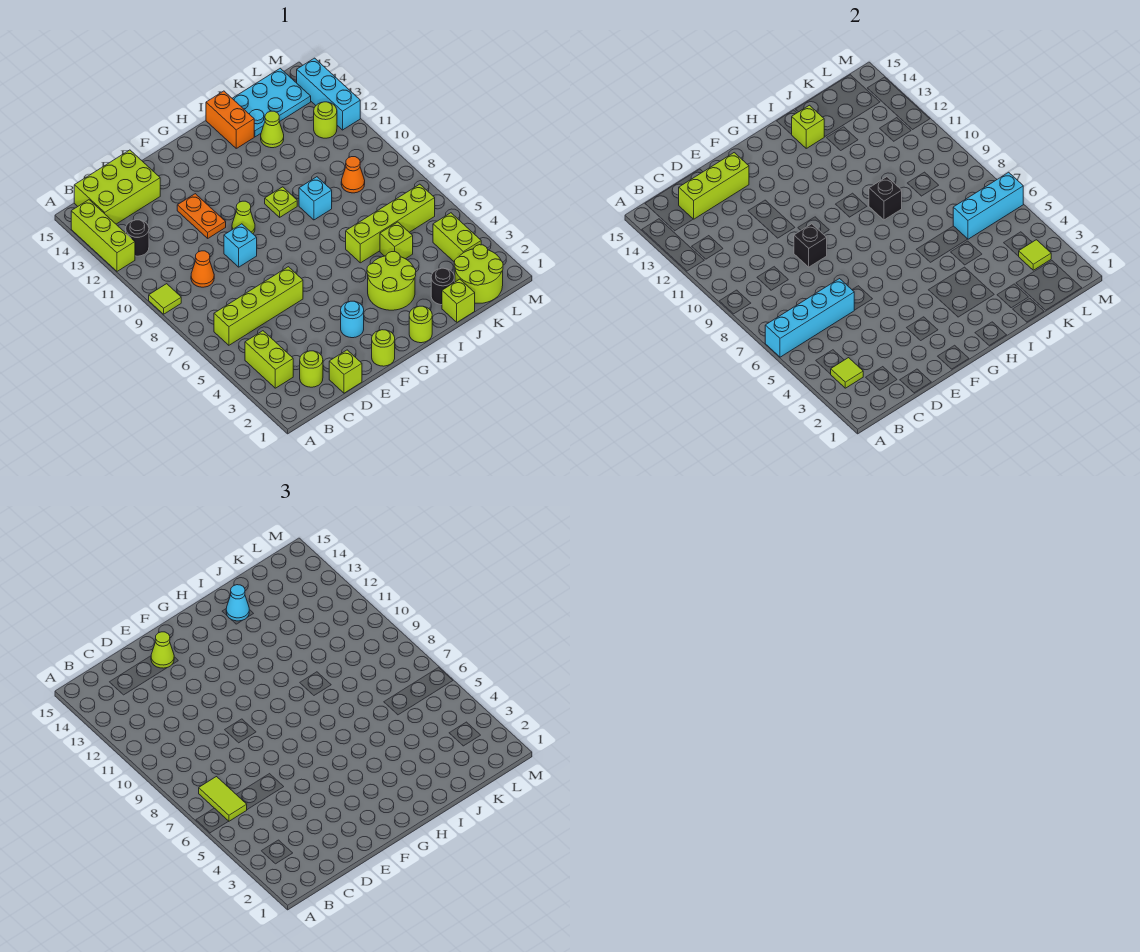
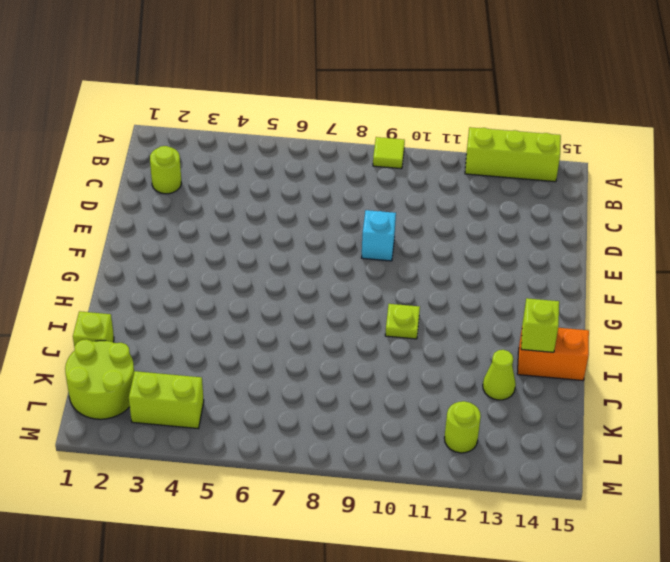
none -> lime brick B3:B4 level 1
none -> lime brick B6:E6 level 1
none -> black round brick B12 level 1
none -> lime brick B14:D15 level 1

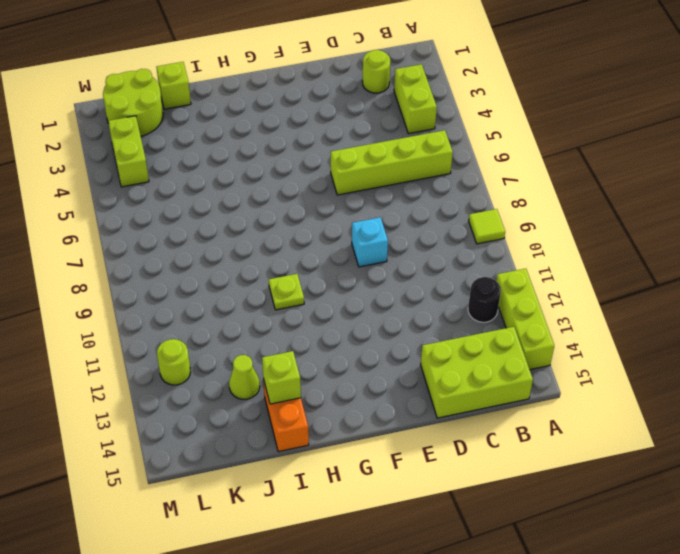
none -> orange cone C9 level 1
none -> lime brick D1 level 1
none -> orange plate E11:E12 level 1
none -> lime round brick F1 level 1

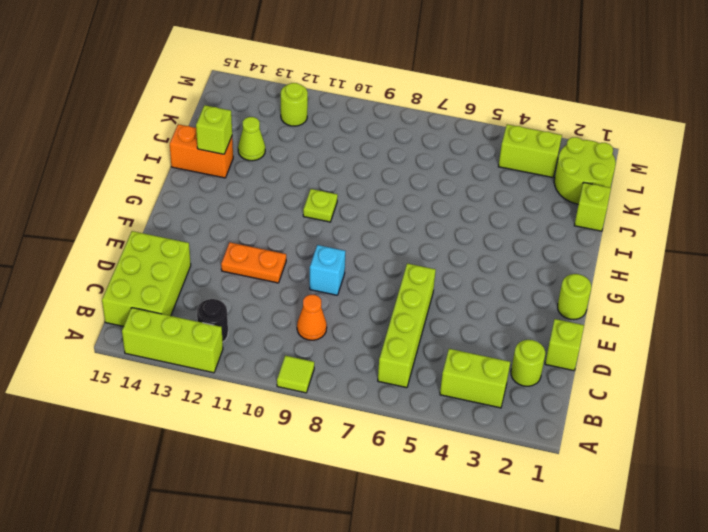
none -> cyan round brick F3 level 1
none -> lime cone F10 level 1
none -> lime round brick H1 level 1
none -> lime round brick H3:I4 level 1

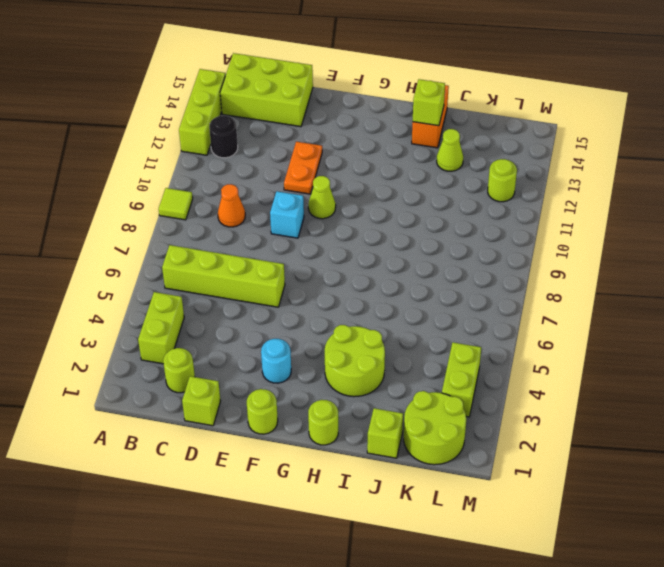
none -> lime plate H10 level 1
none -> lime brick I6:L6 level 1
none -> cyan brick I9 level 1
none -> black round brick J2 level 1

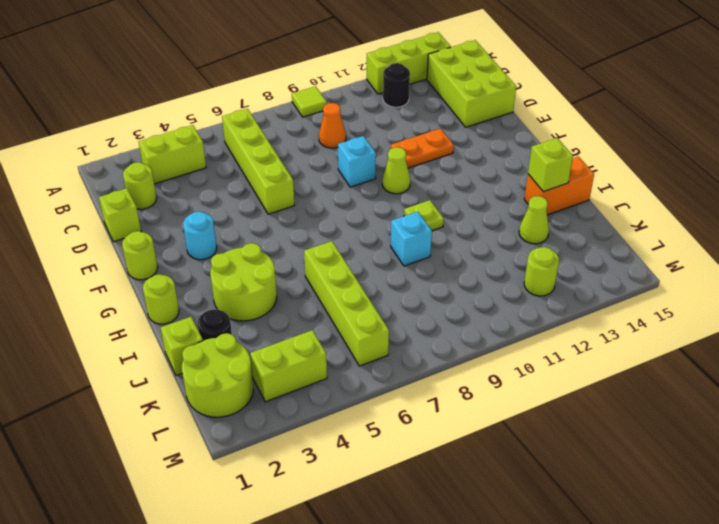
none -> lime brick J5 level 1
none -> cyan plate J14:L15 level 1
none -> orange cone K9 level 1
none -> cyan brick M12:M14 level 1

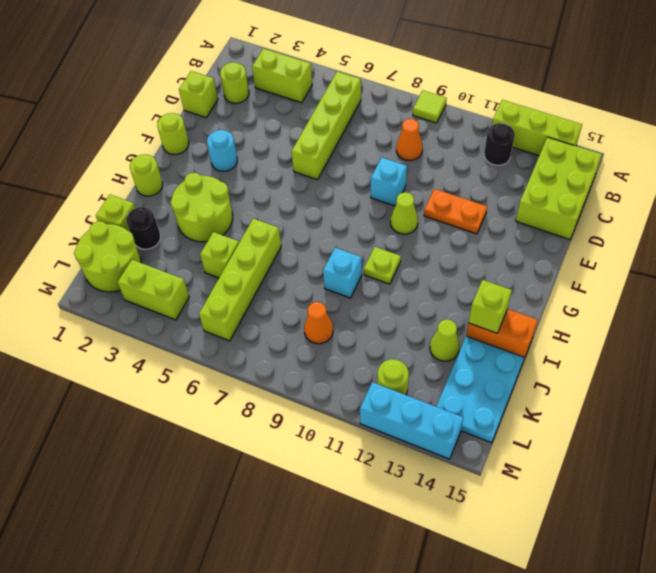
none -> cyan brick A6:D6 level 2
none -> lime tile B3 level 2
none -> lime brick C14:E14 level 2
none -> black brick E9 level 2

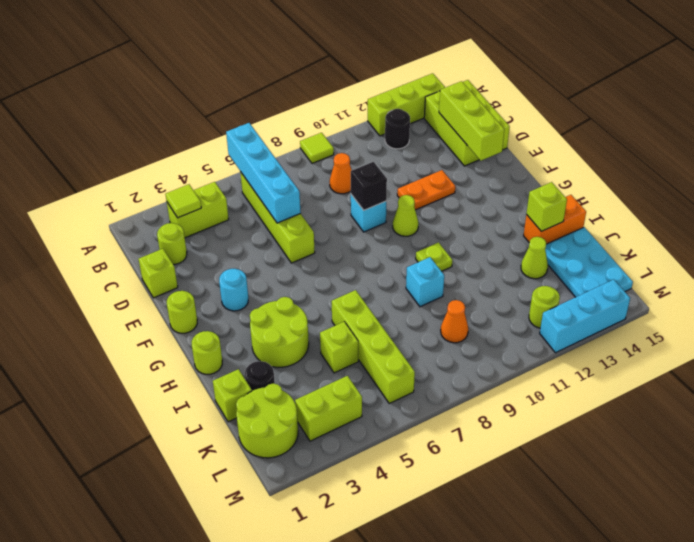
none -> black brick I9 level 2
none -> cyan brick K6:M6 level 2
none -> lime tile L3 level 2
none -> lime tile B6:B7 level 3

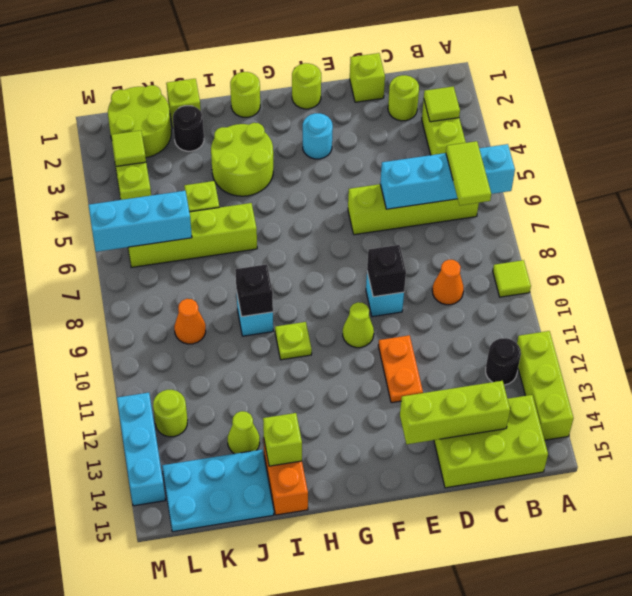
none -> lime cone E14 level 3
none -> cyan cone I14 level 3

